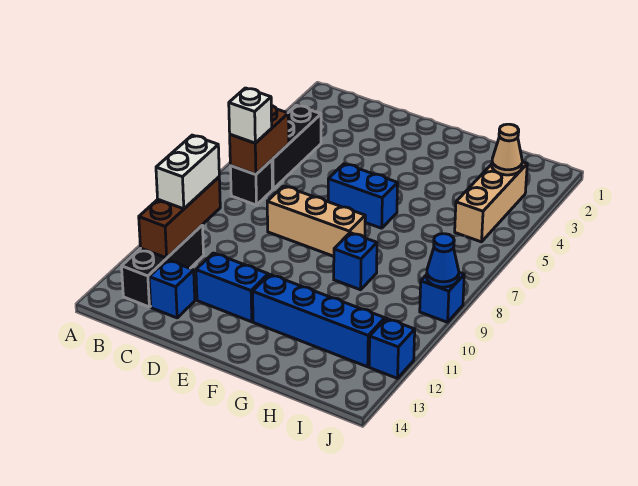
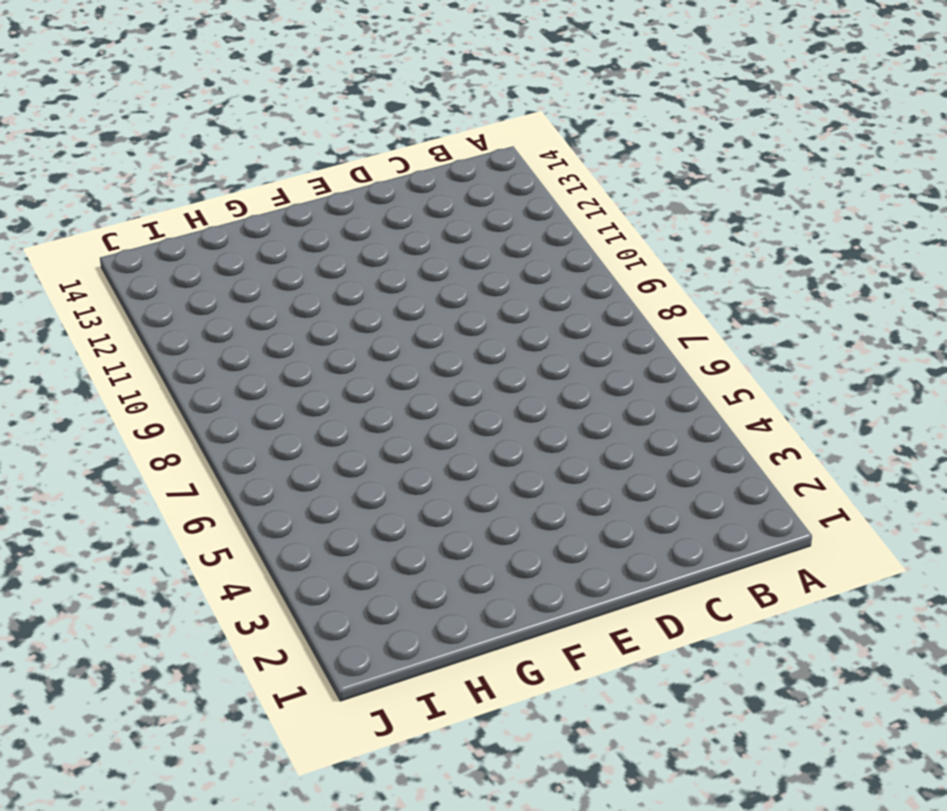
none -> black brick B4:B6 level 1
none -> black brick B7 level 1
none -> black brick B11:B13 level 1

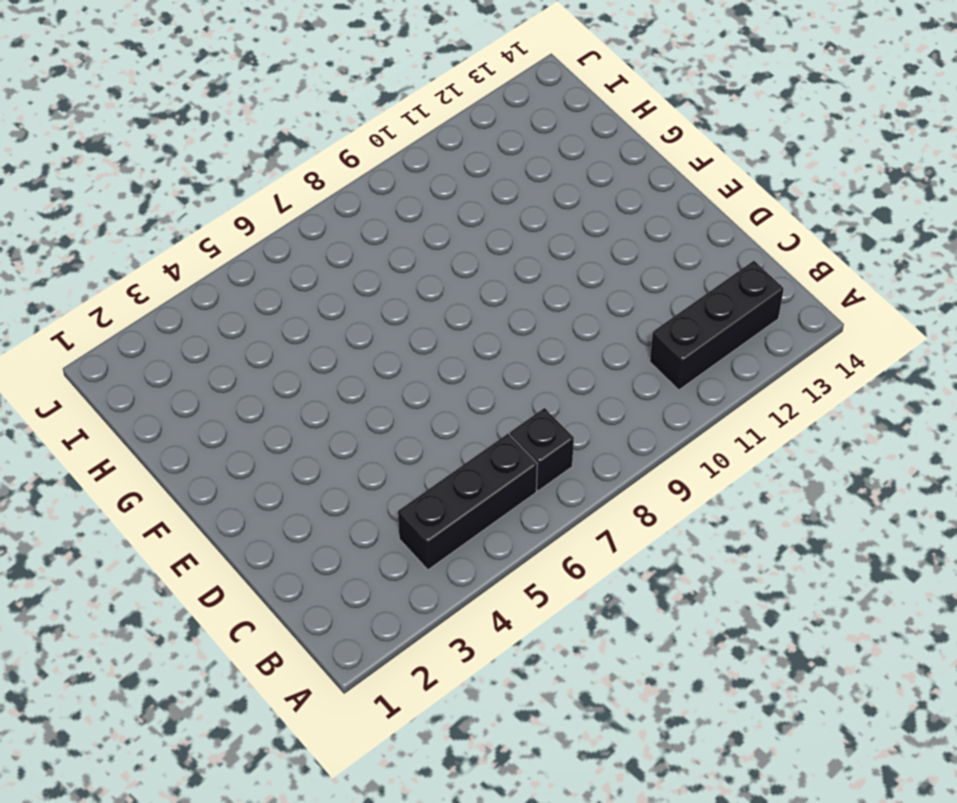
none -> blue brick C13 level 1
none -> tan brick D8:F8 level 1
none -> blue brick D12:E12 level 1

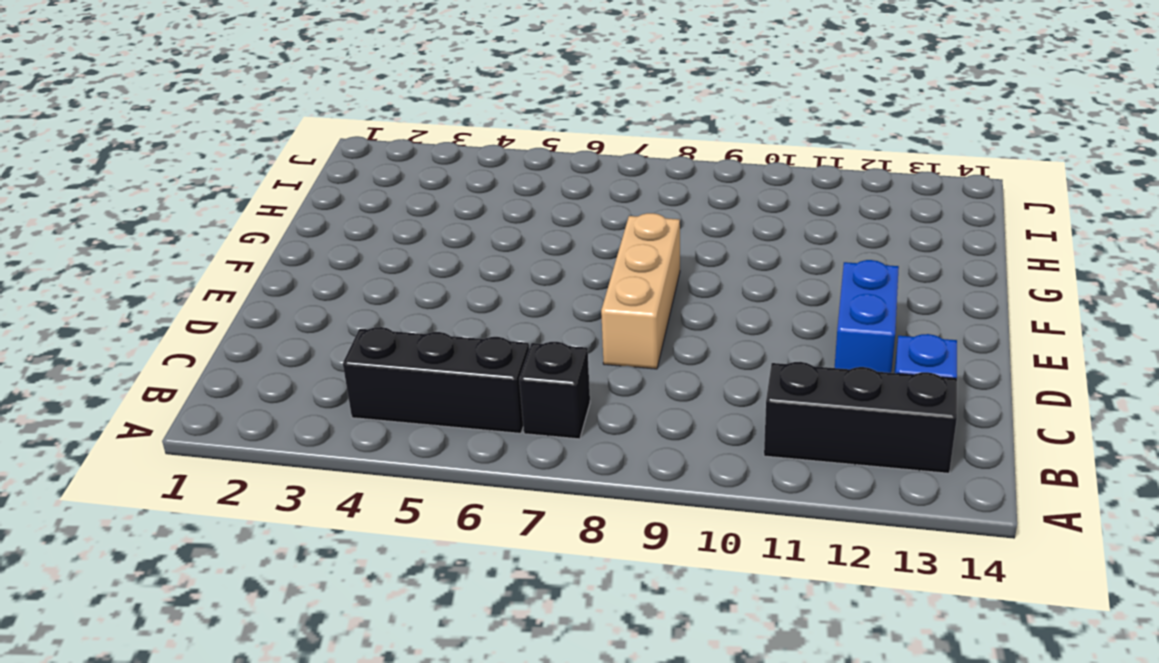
none -> blue brick E6:F6 level 1
none -> blue brick F12:I12 level 1
none -> blue brick G9 level 1

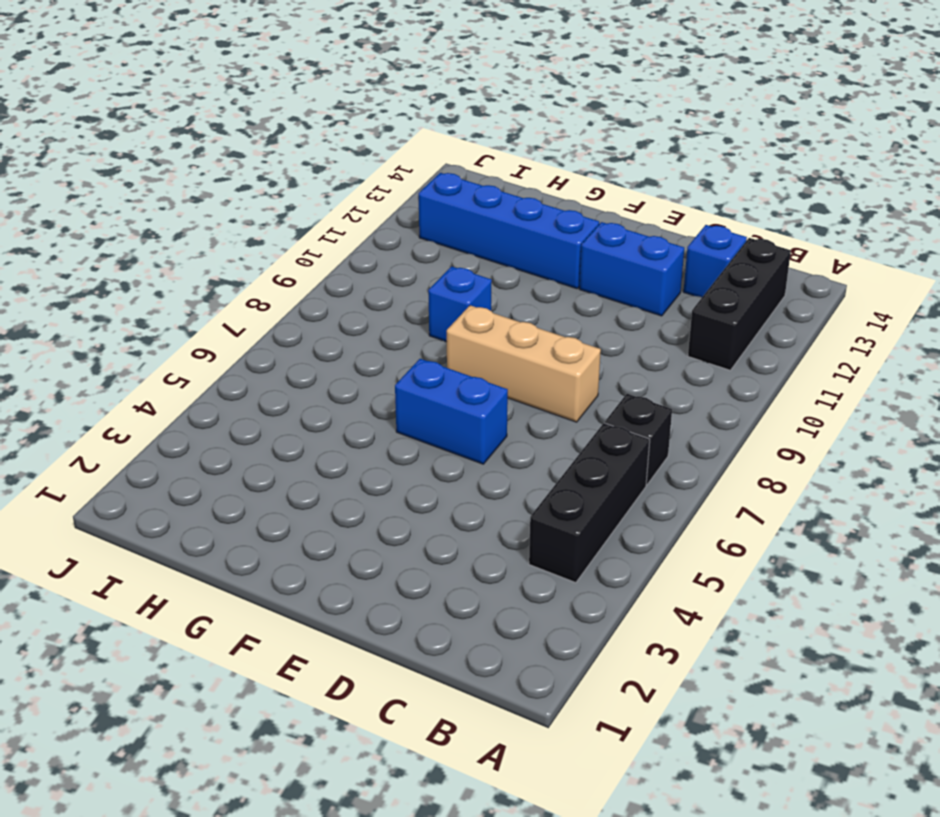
none -> tan brick I3:I5 level 1
none -> blue brick J9 level 1
none -> blue brick J12 level 1

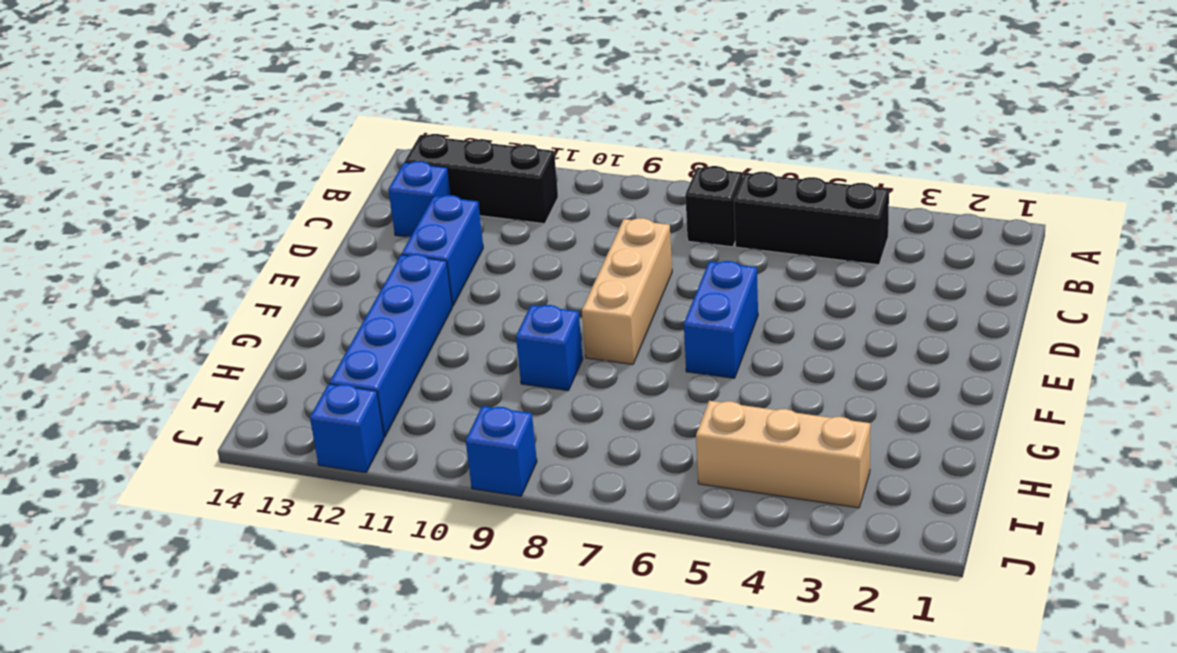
none -> brown brick B6:B7 level 2
none -> brown brick B10:B12 level 2
none -> tan cone I3 level 2

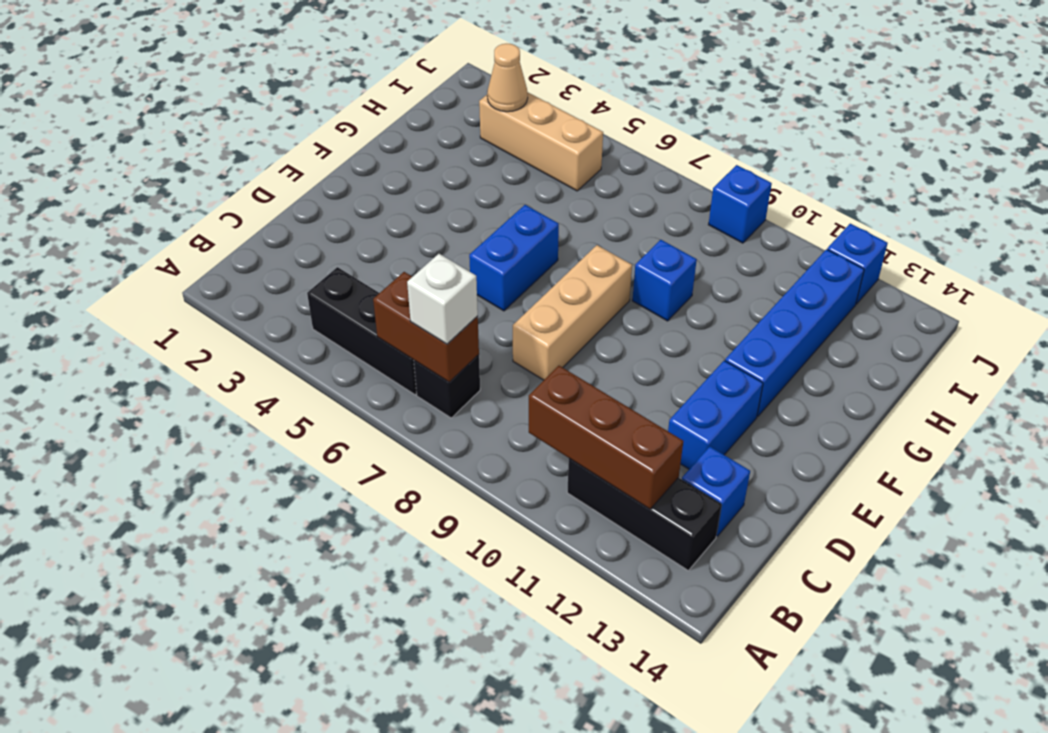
none -> blue cone J9 level 2
none -> white brick B10:B11 level 3

